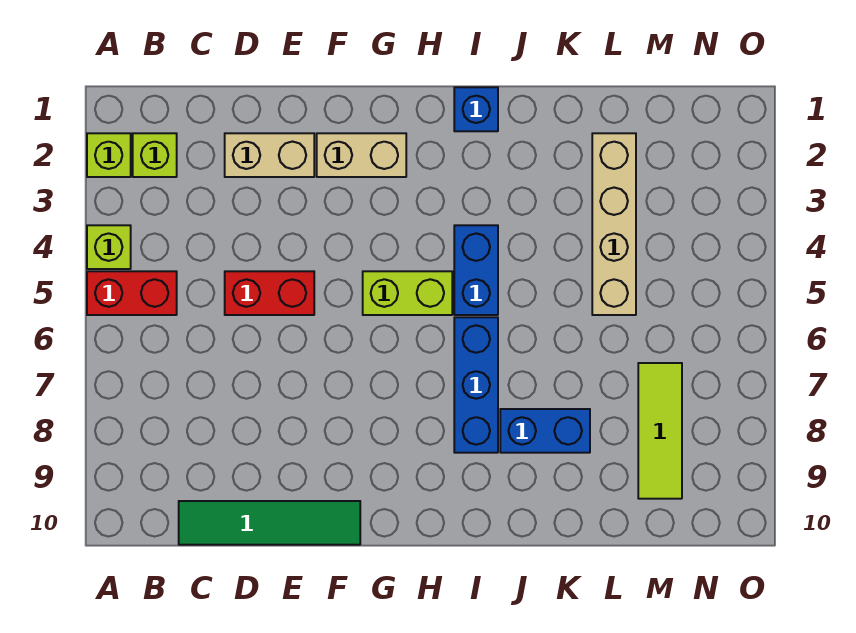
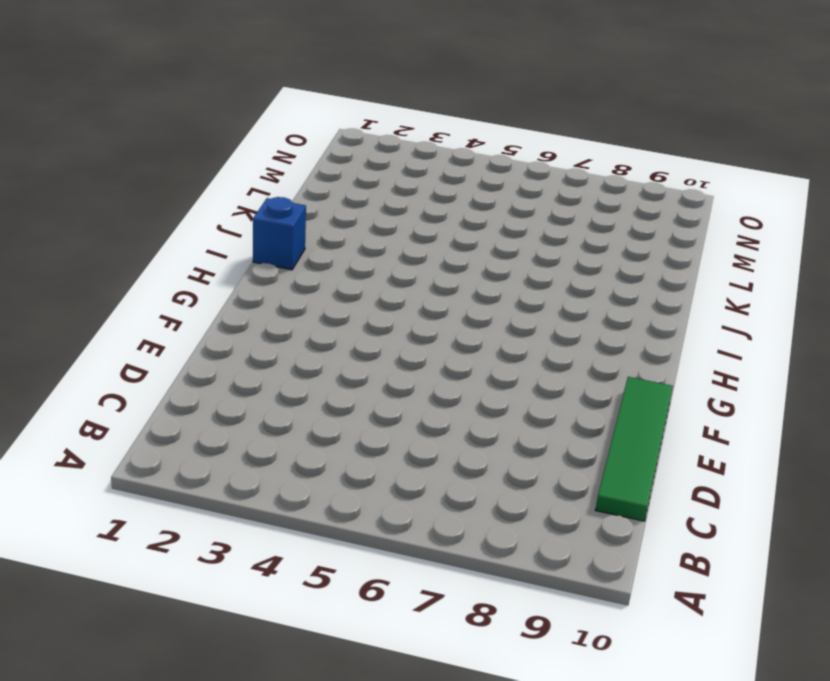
none -> lime brick A2 level 1
none -> lime brick A4 level 1
none -> red brick A5:B5 level 1

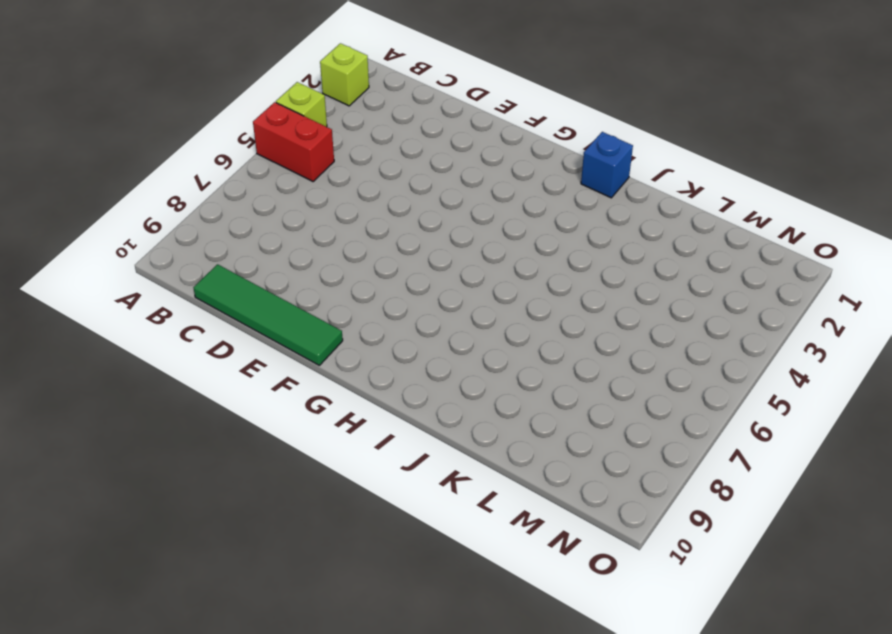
none -> lime brick B2 level 1
none -> tan brick D2:E2 level 1
none -> red brick D5:E5 level 1

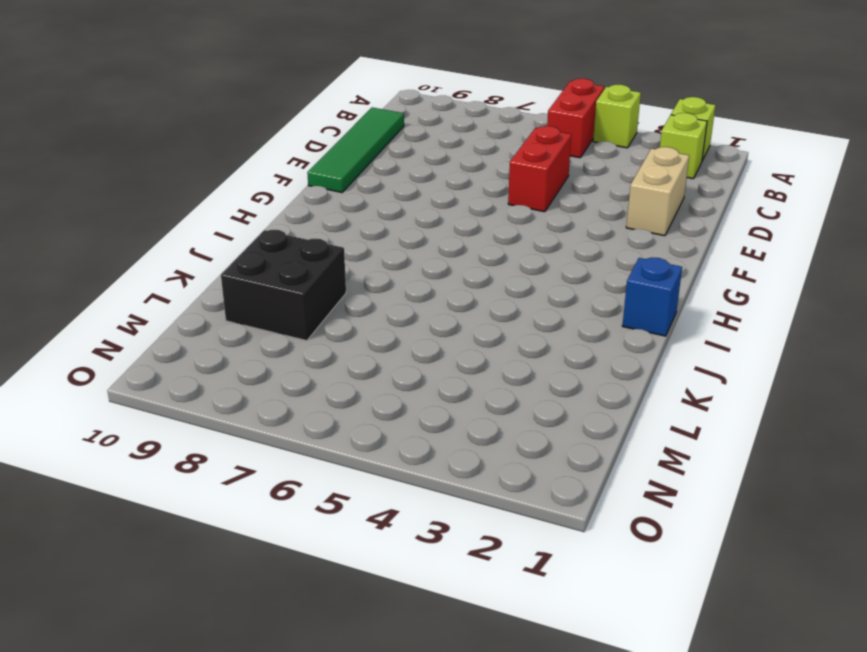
black brick K8:L9 level 1 -> blue brick J8:K8 level 1
none -> tan brick F2:G2 level 1
none -> lime brick G5:H5 level 1
none -> blue brick I4:I5 level 1

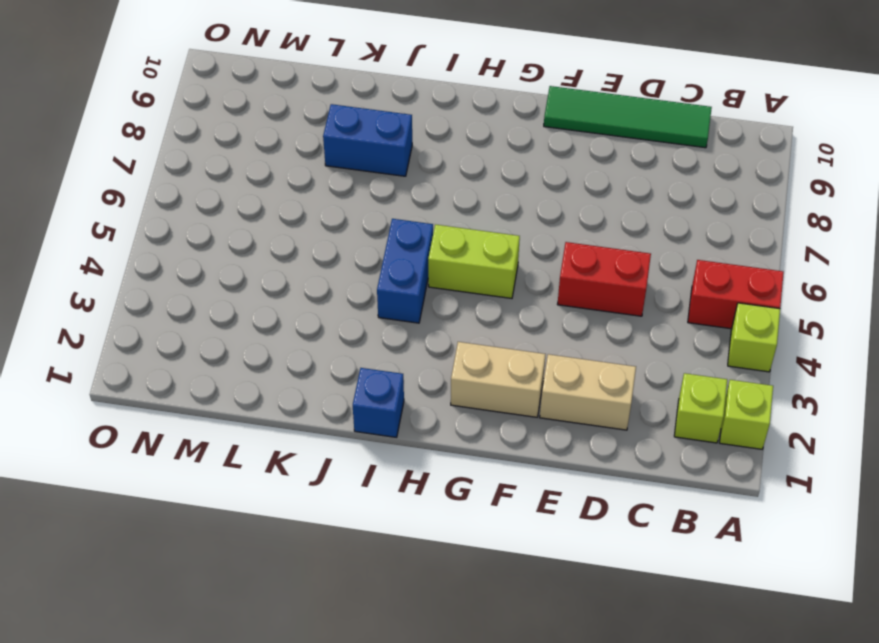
none -> blue brick I6:I8 level 1
none -> tan brick L2:L5 level 1
none -> lime tile M7:M9 level 1

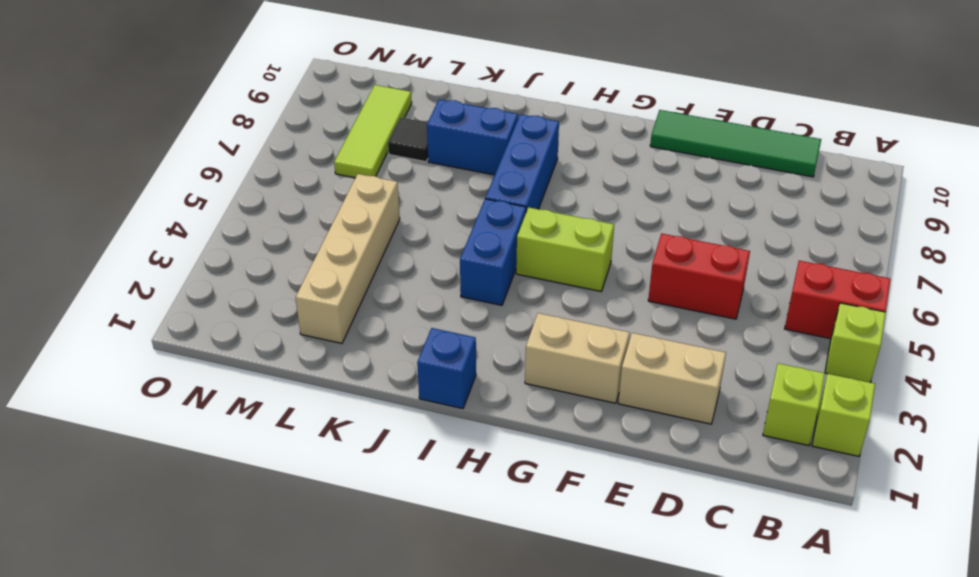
black tile L8 level 1 -> none

